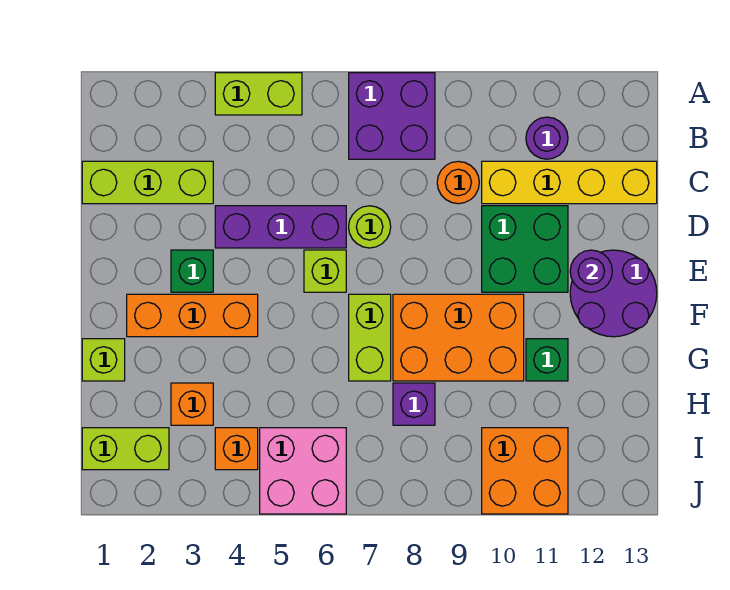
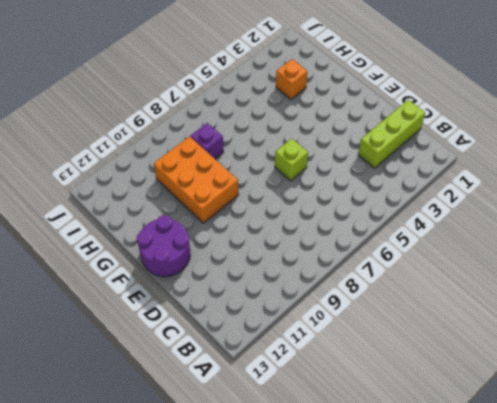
orange brick F9:H10 level 1 -> orange brick F8:G10 level 1
none -> lime brick A4:A5 level 1
none -> purple brick A7:B8 level 1
none -> purple round brick B11 level 1

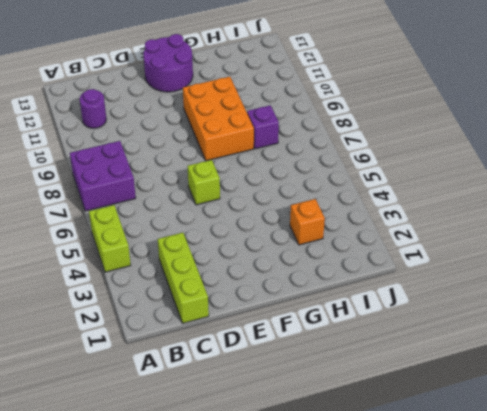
none -> orange round brick C9 level 1
none -> yellow brick C10:C13 level 1
none -> purple brick D4:D6 level 1

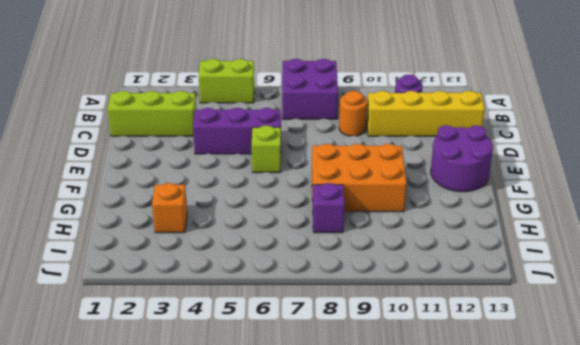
none -> lime round brick D7 level 1
none -> green brick D10:E11 level 1
none -> green brick E3 level 1

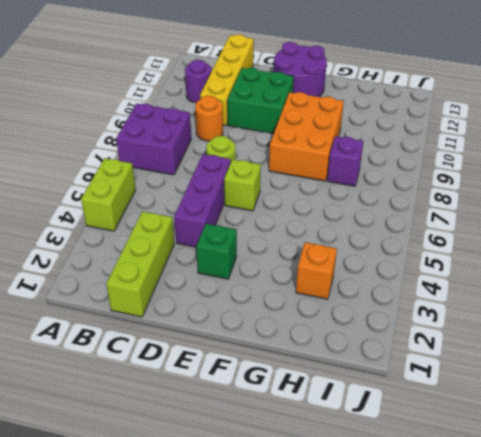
none -> orange brick F2:F4 level 1
none -> lime brick F7:G7 level 1
none -> lime brick G1 level 1

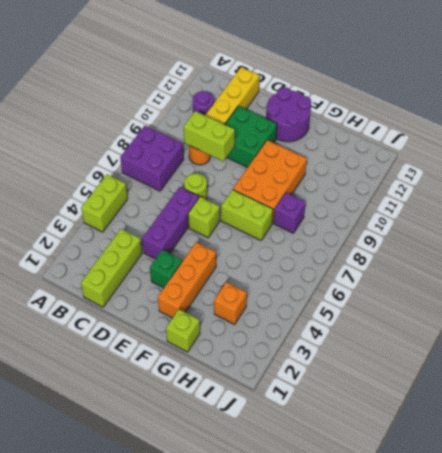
lime brick C9:D9 level 2 -> lime brick I1:I2 level 1
none -> green brick G11 level 1
none -> orange brick I4 level 1
none -> pink brick I5:J6 level 1

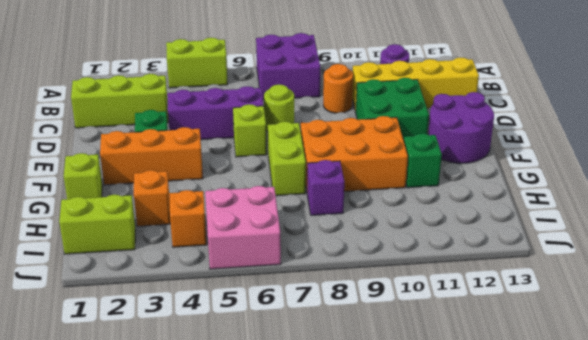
none -> orange brick I10:J11 level 1
none -> purple round brick E12 level 2

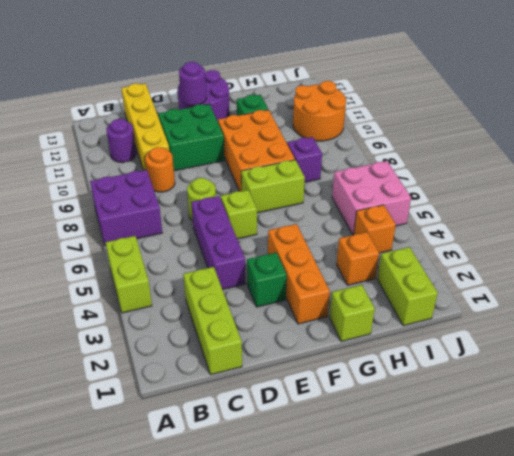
orange round brick I10:J11 level 1 -> orange brick I10:J11 level 1

